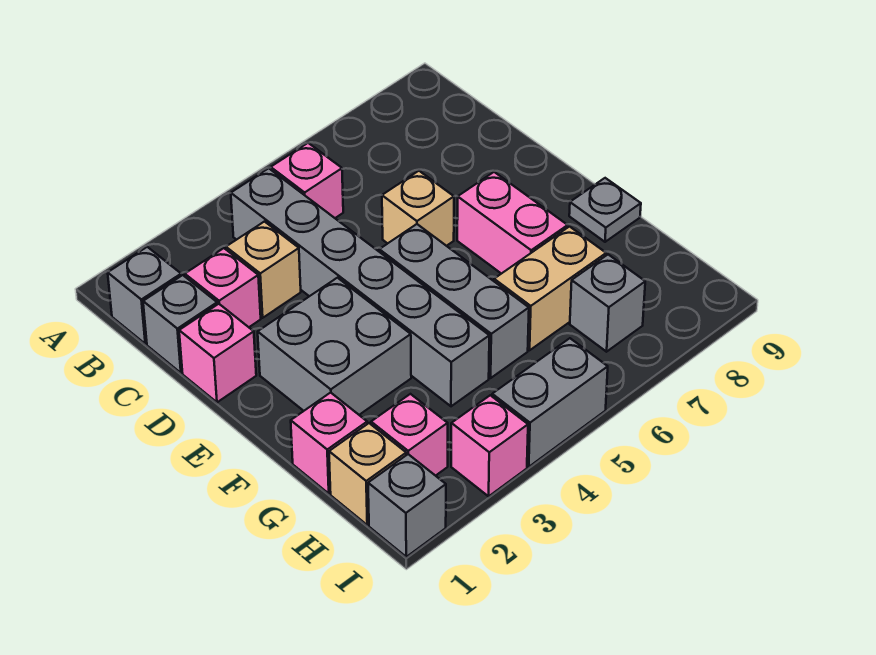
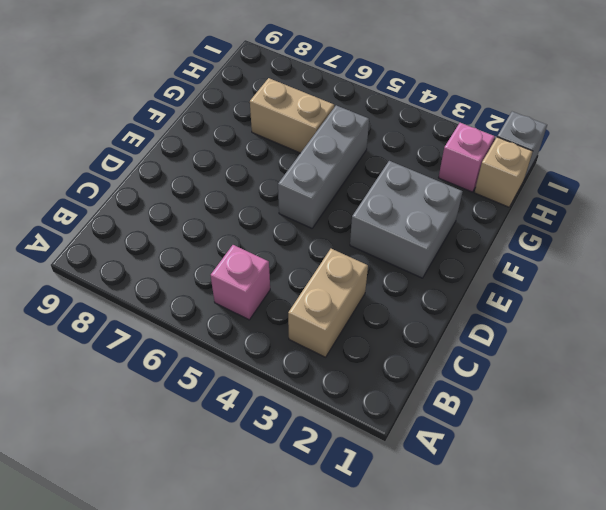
tan brick B3:C3 level 1 -> tan brick C3 level 1
none -> grey brick B1 level 1
none -> grey brick B4:G4 level 1
none -> grey brick C1 level 1

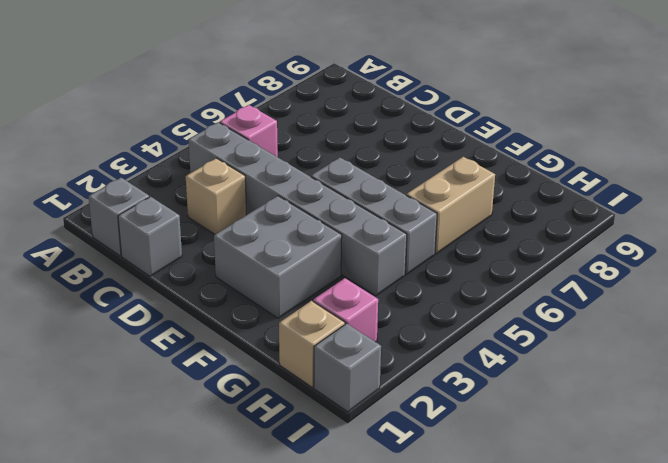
none -> pink brick C2 level 1
none -> pink brick D1 level 1
none -> tan brick D6 level 1

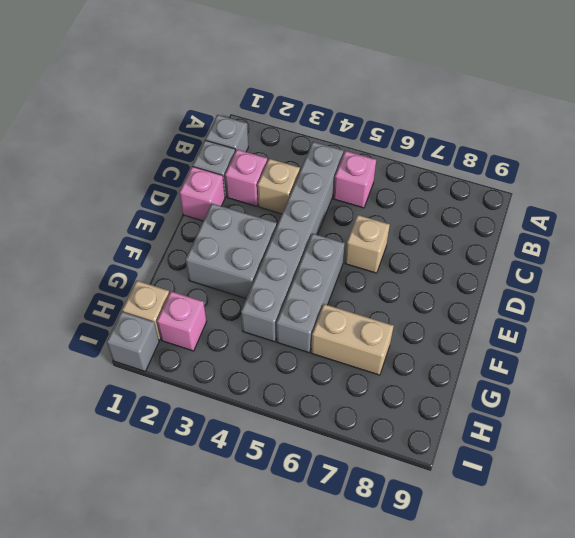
none -> pink brick E7:F7 level 1
none -> grey plate F9 level 1
none -> pink brick G1 level 1

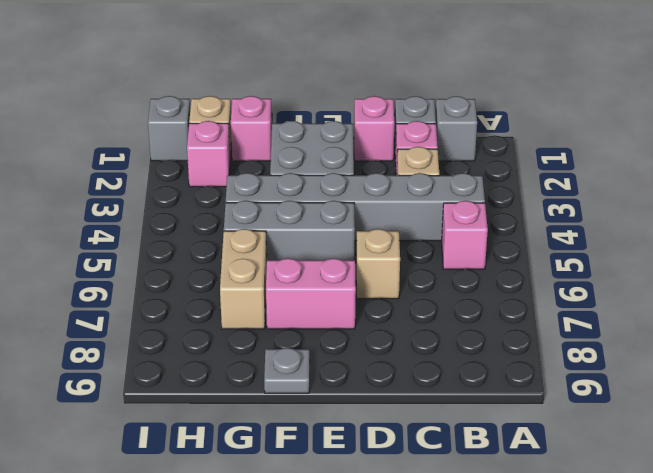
none -> grey brick H7 level 1
none -> pink brick I3 level 1
none -> grey brick I4:I5 level 1

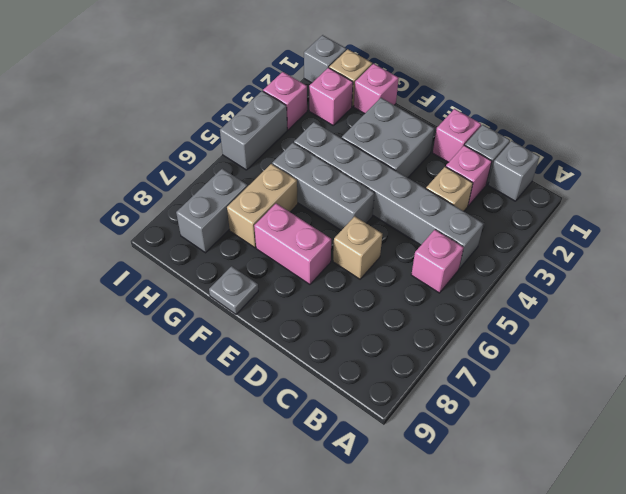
grey brick H7:H8 level 1 -> grey brick H7 level 1

